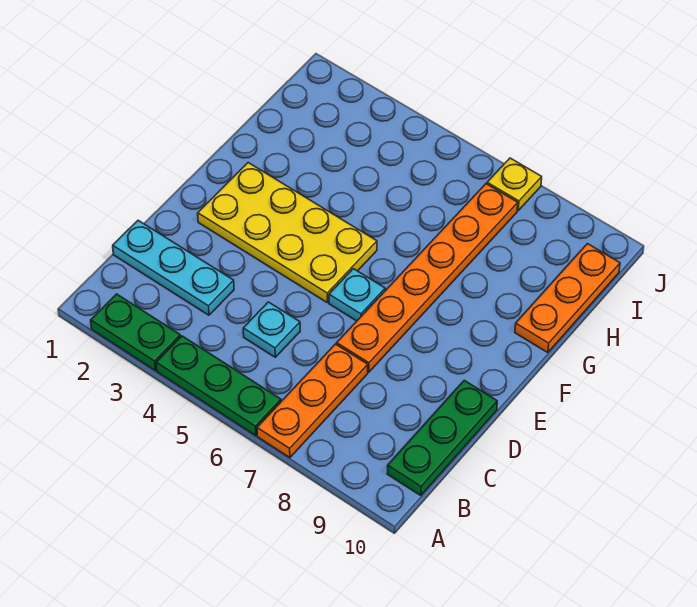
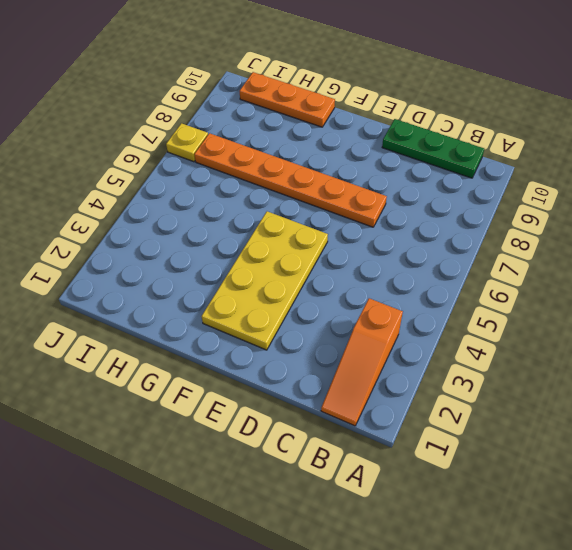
orange slope B1:B3 level 1 top 3 -> none
none -> green plate A2:A3 level 1
none -> green plate A4:A6 level 1

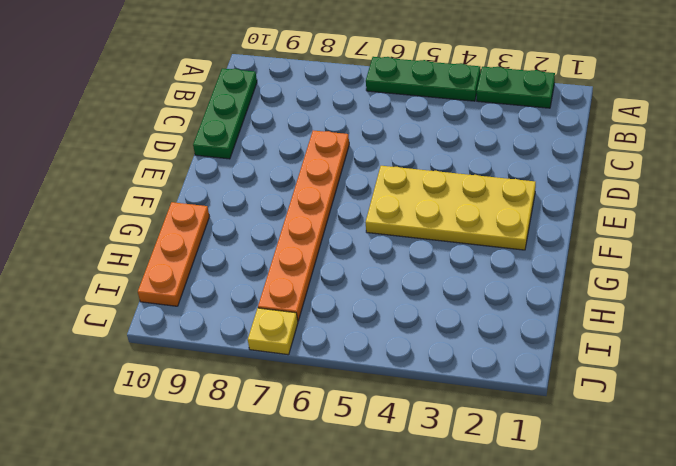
none -> orange plate A7:C7 level 1
none -> cyan plate C1:C3 level 1

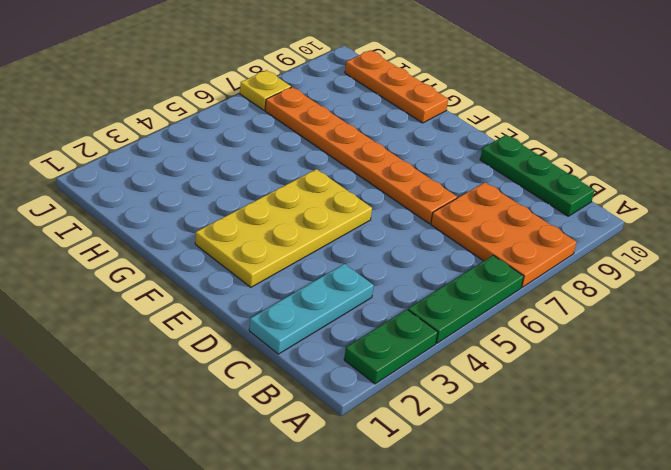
orange plate A7:C8 level 1 -> orange plate A7:C7 level 1
none -> cyan plate C5 level 1
none -> cyan plate E6 level 1

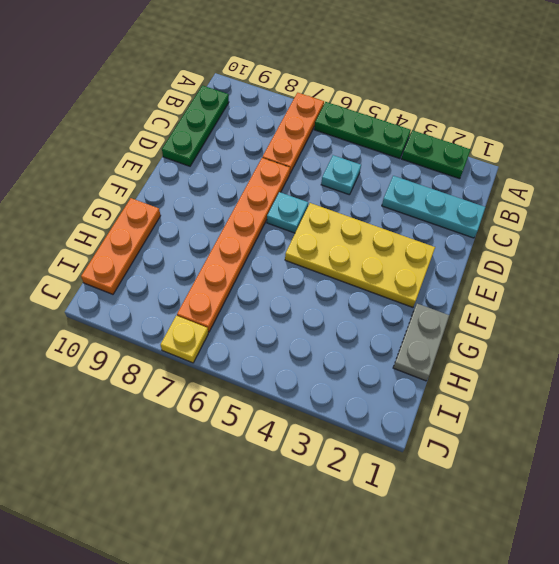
grey plate G1:H1 level 1 -> none

